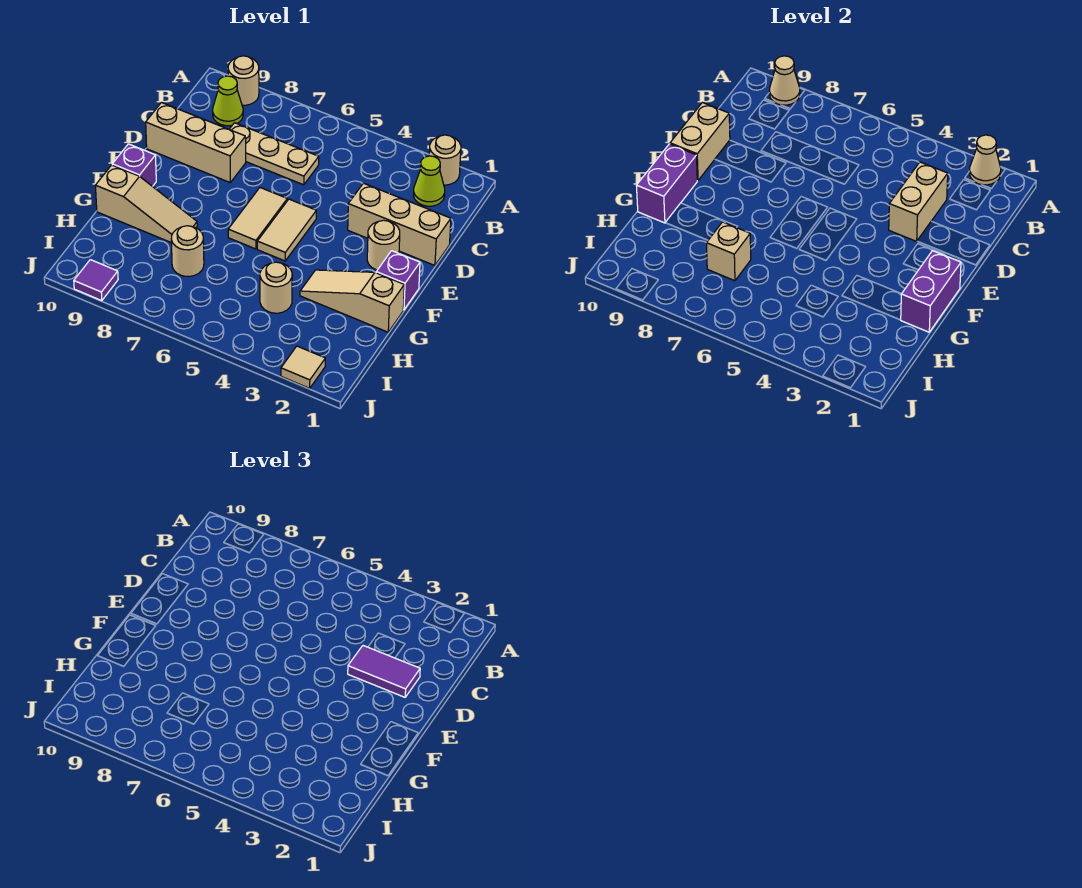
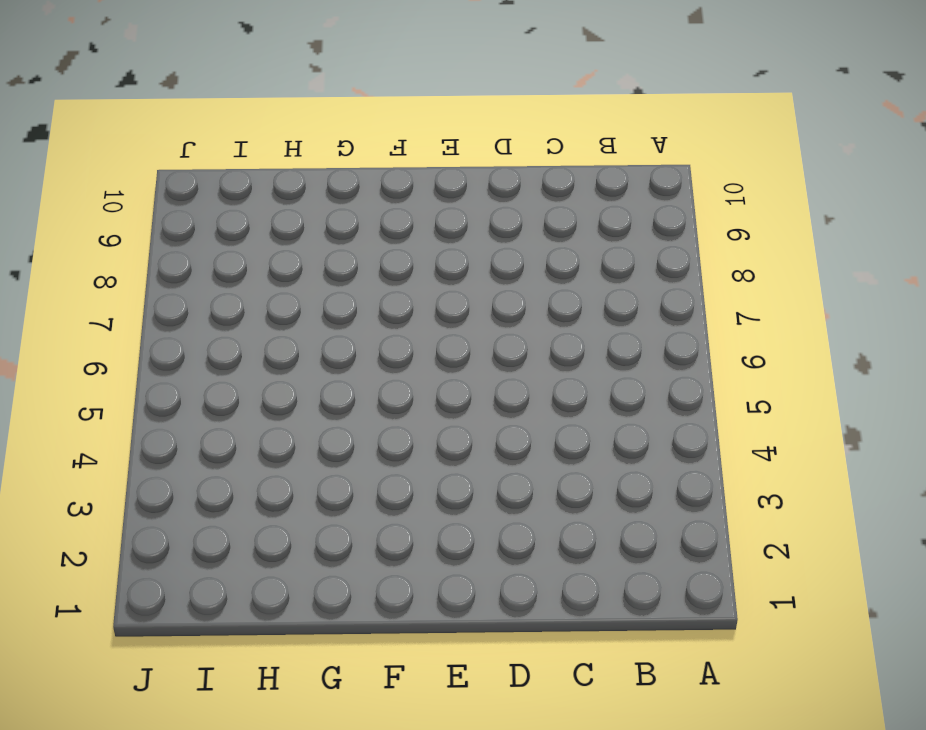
none -> tan round brick A2 level 1
none -> tan round brick A9 level 1
none -> lime cone B2 level 1

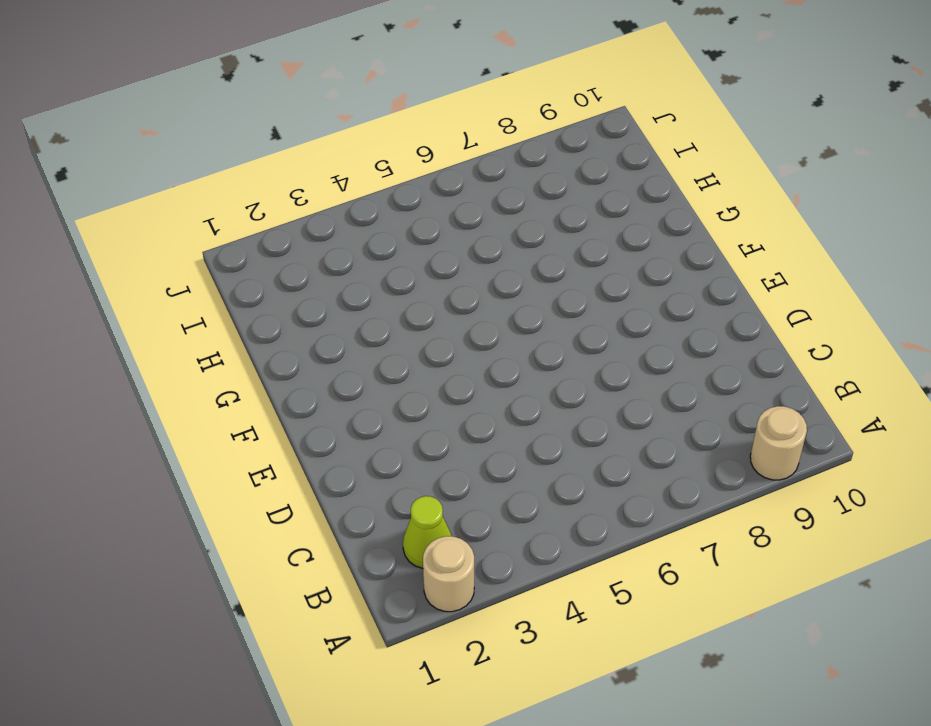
none -> lime cone B9 level 1
none -> tan plate C6:C8 level 1
none -> tan brick D1:D3 level 1

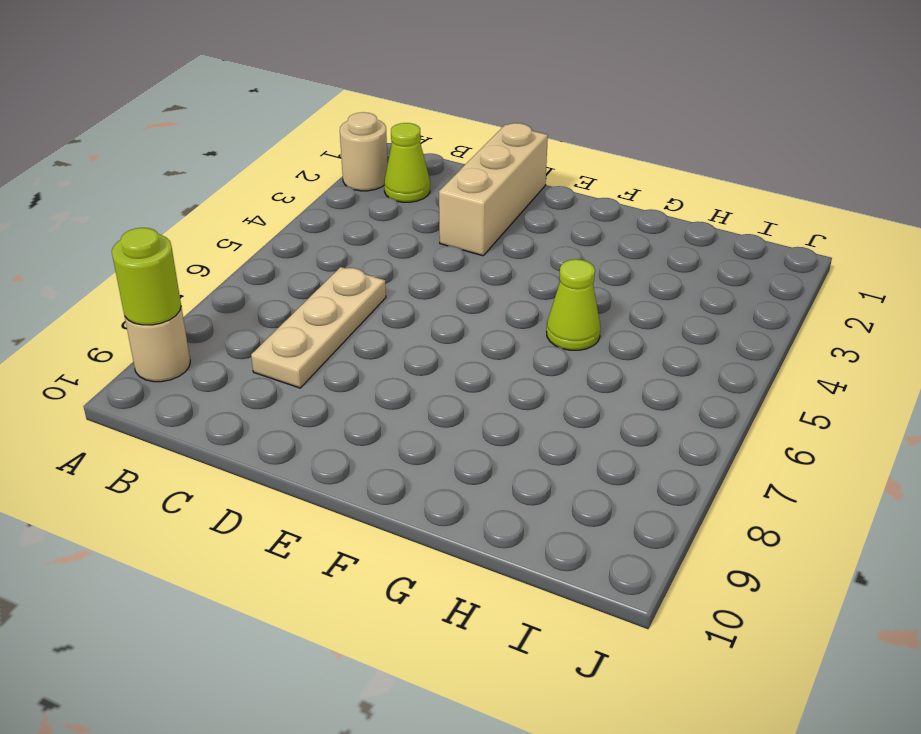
lime round brick A9 level 2 -> tan cone A9 level 2
lime cone G5 level 1 -> lime cone B9 level 1
none -> tan brick D8:D10 level 1
none -> tan round brick E2 level 1
none -> tan tile E5:F5 level 1

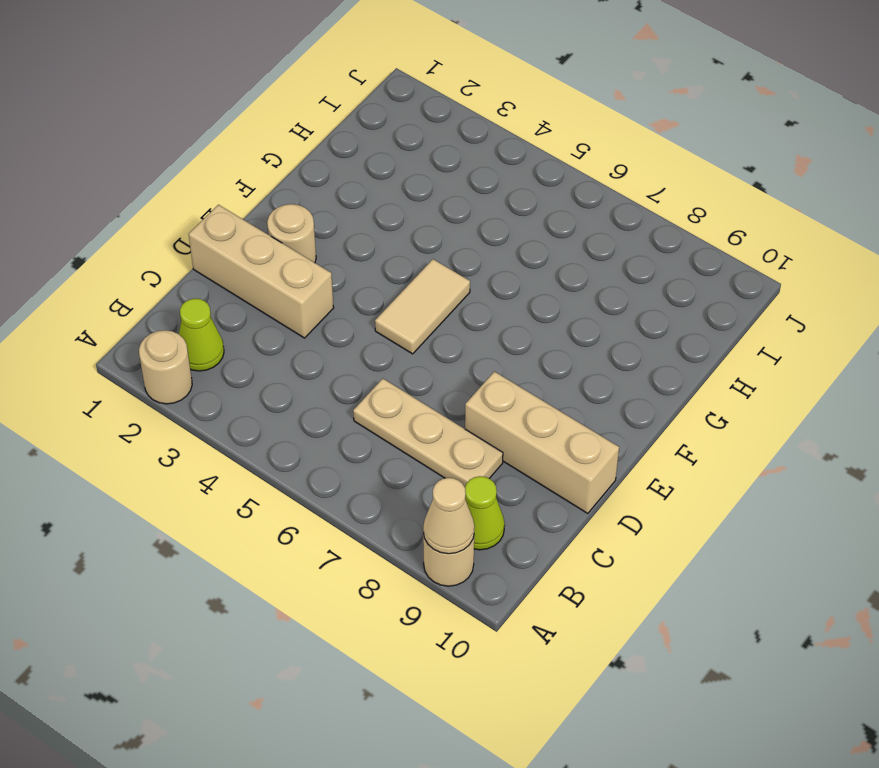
none -> tan tile E6:F6 level 1
none -> purple brick F1 level 1
none -> purple brick F10 level 1

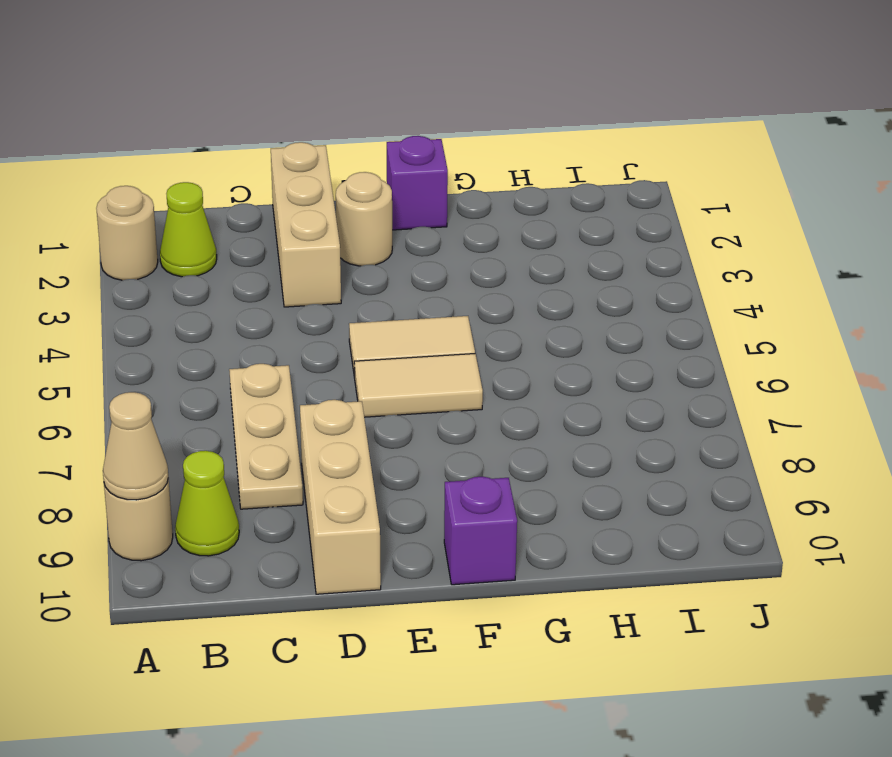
none -> tan slope G1:G3 level 1 top 1
none -> tan slope G8:G10 level 1 top 10
none -> tan round brick H4 level 1

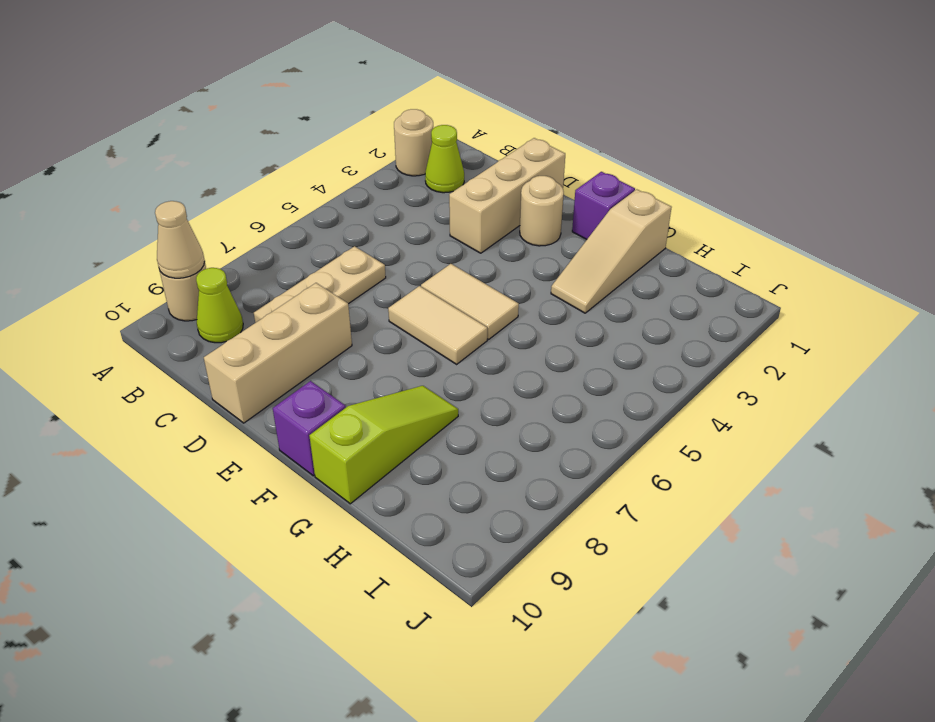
lime slope G8:G10 level 1 top 10 -> tan slope G8:G10 level 1 top 10
none -> tan round brick H4 level 1
none -> tan round brick H7 level 1
none -> tan tile J2 level 1

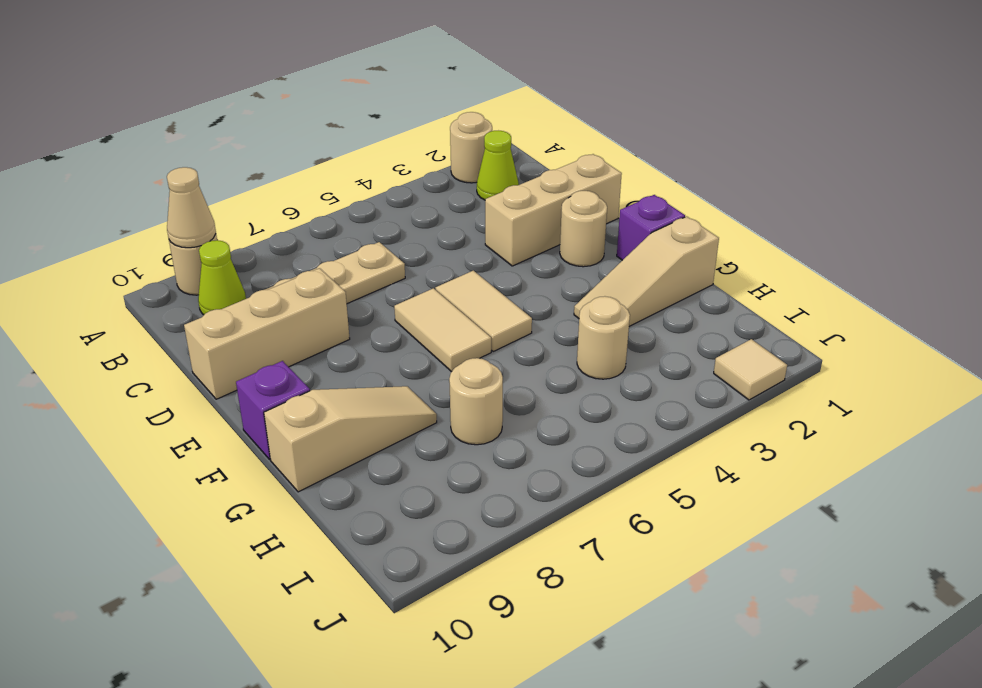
none -> purple tile J9 level 1
none -> tan cone A2 level 2
none -> tan brick C3:D3 level 2

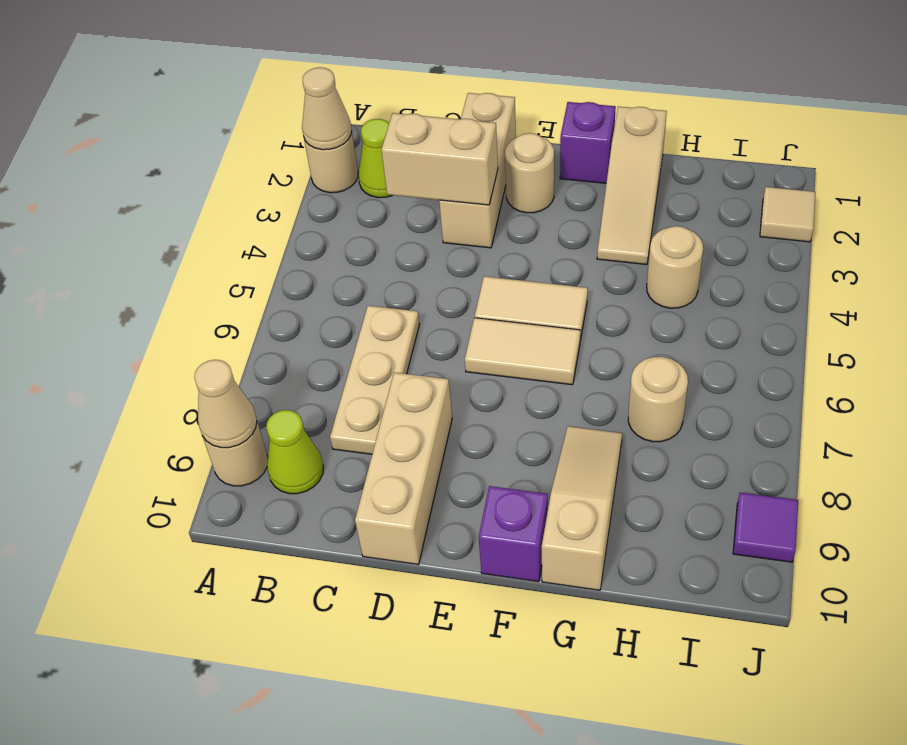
none -> tan brick D10:E10 level 2
none -> purple brick F1:G1 level 2
none -> purple brick F10:G10 level 2

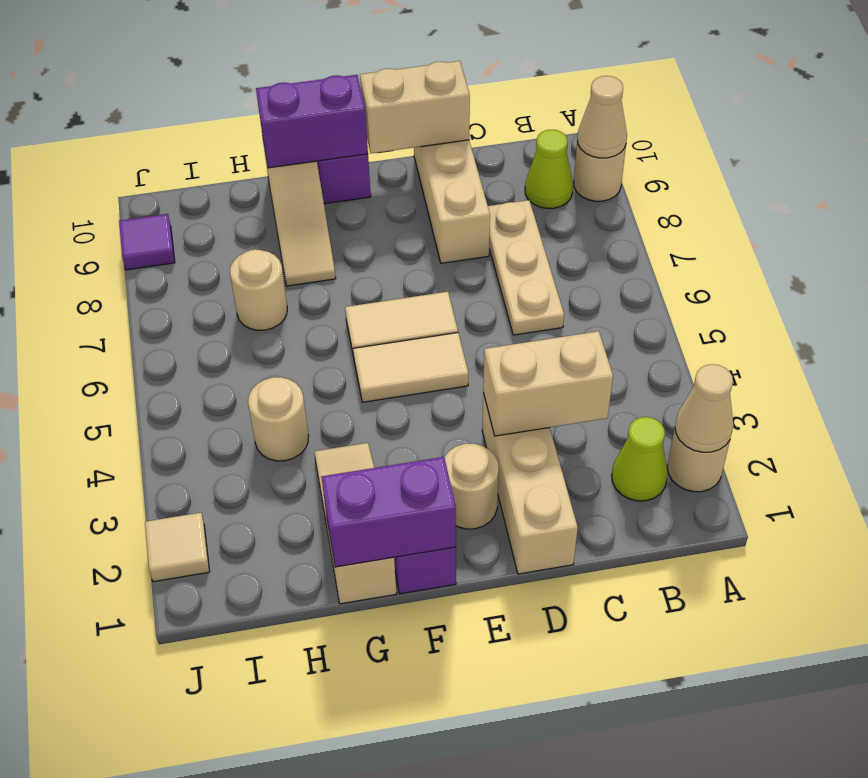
none -> tan brick H7 level 2
none -> purple tile D2:D3 level 3

